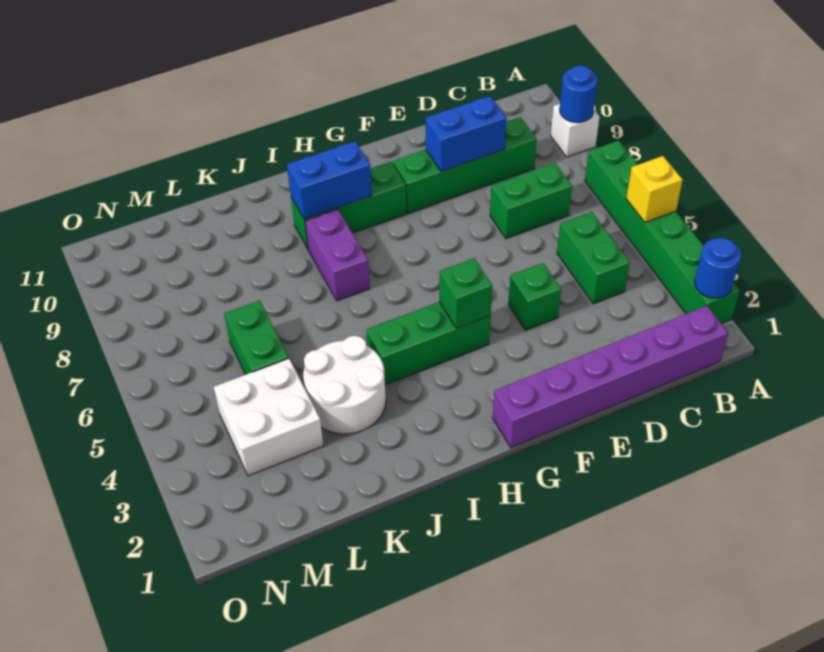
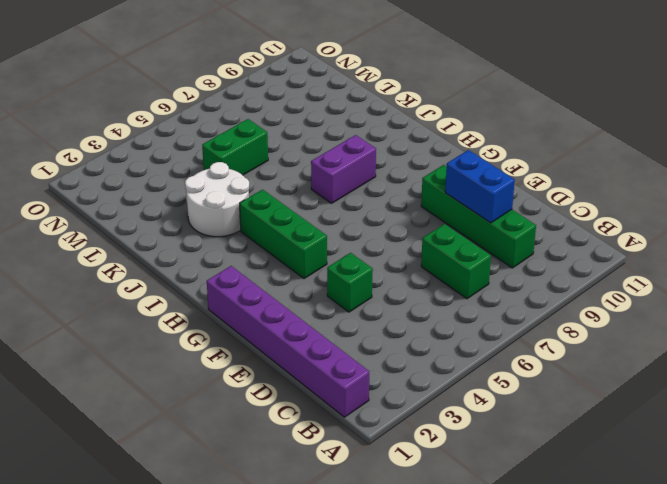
none -> green brick A2:A7 level 1
none -> white brick A9 level 1
none -> green brick C4:C5 level 1

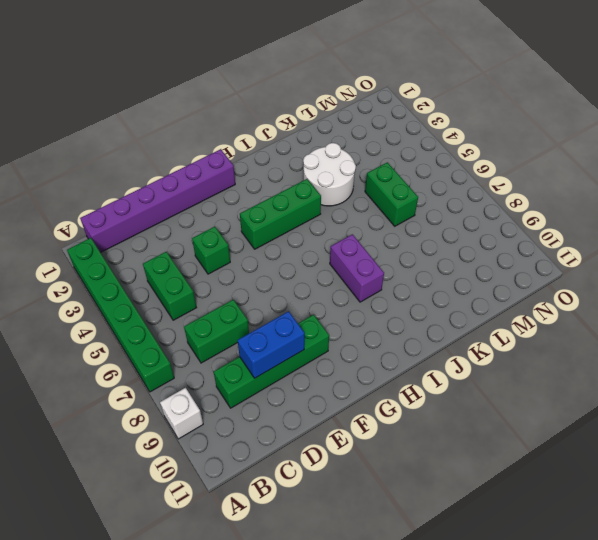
none -> green brick G9:I9 level 1
none -> white brick L3:M4 level 1
none -> blue round brick A2 level 2

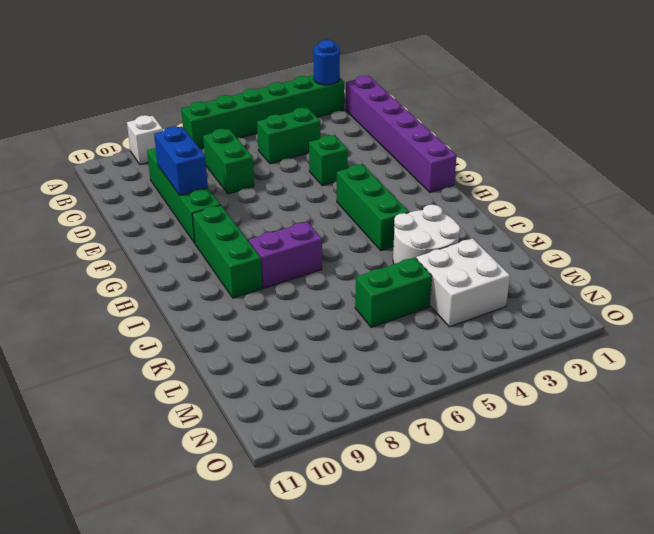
none -> yellow brick A5 level 2
none -> blue round brick A9 level 2
none -> green brick G4 level 2

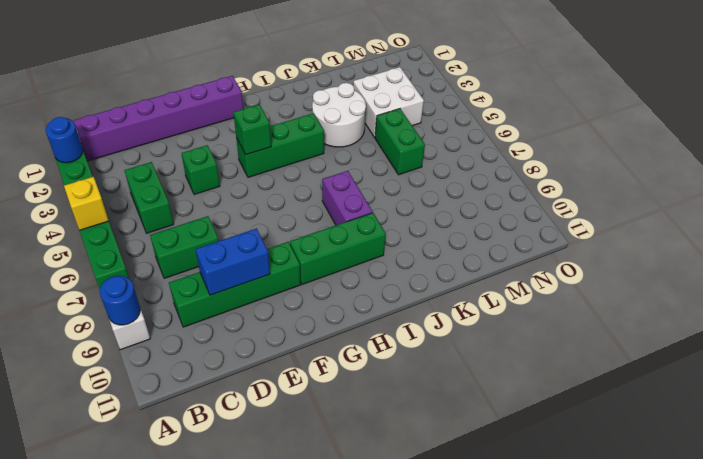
none -> blue brick H9:I9 level 2

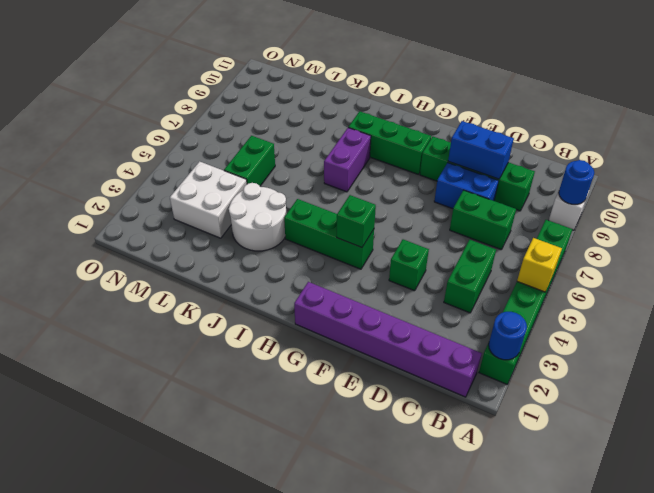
blue brick D8:E8 level 1 -> blue brick H9:I9 level 2

